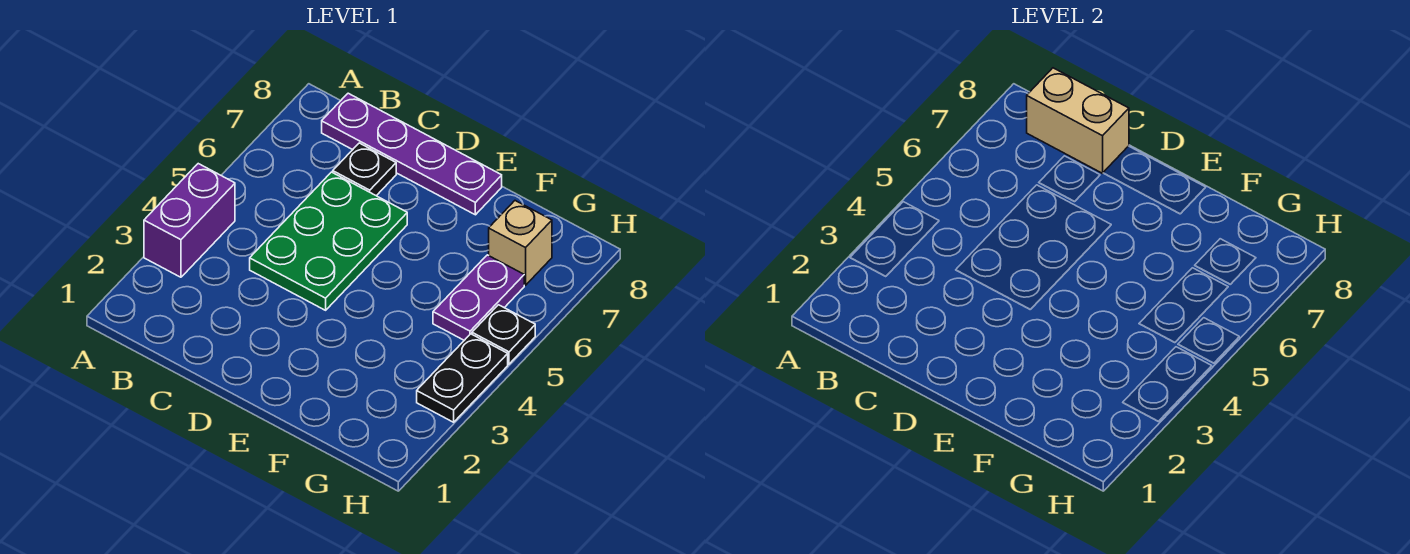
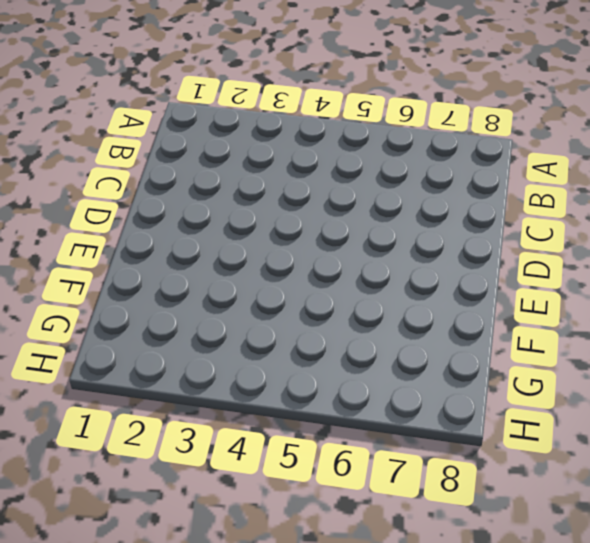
none -> purple brick A3:A4 level 1
none -> purple plate B8:E8 level 1

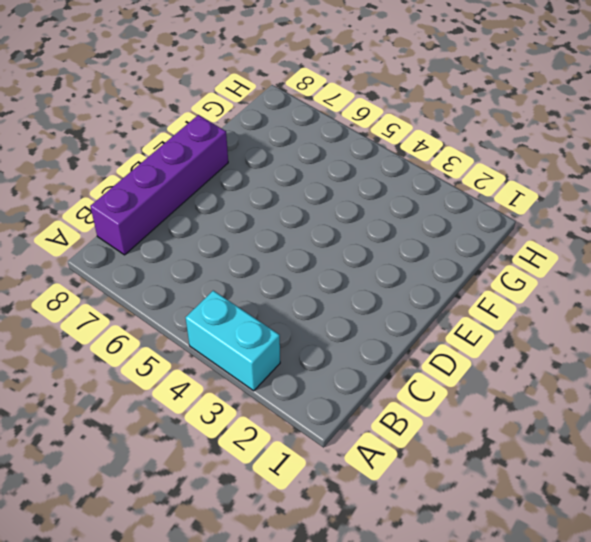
cyan brick A3:A4 level 1 -> purple brick A3:A4 level 1
purple brick B8:E8 level 1 -> purple plate B8:E8 level 1
none -> green plate C4:D6 level 1
none -> black plate C7 level 1

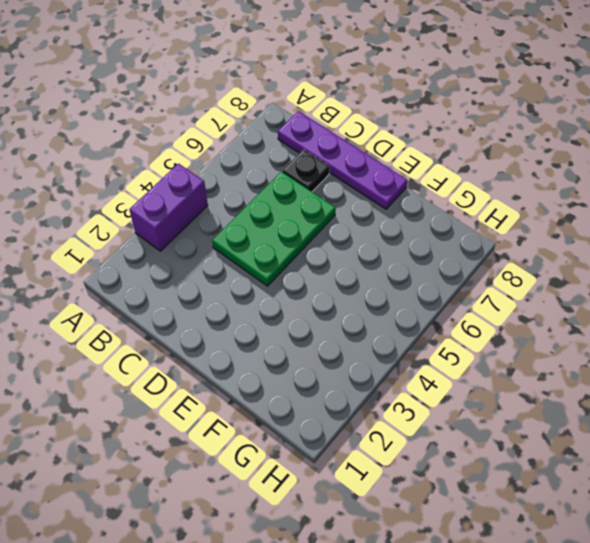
none -> purple plate G5:G6 level 1
none -> tan brick G7 level 1

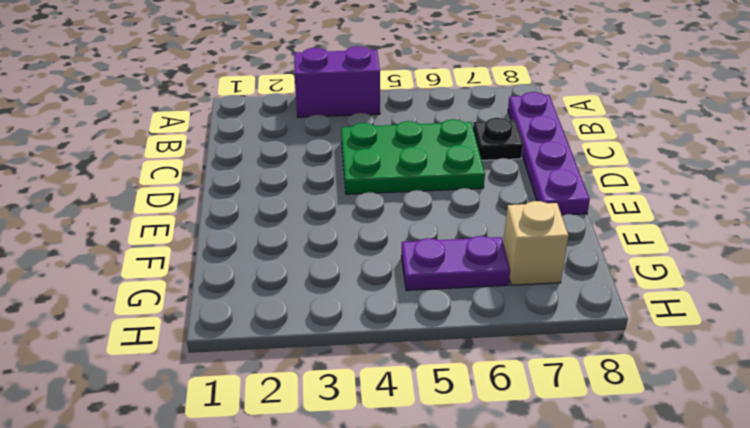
none -> black plate H3:H4 level 1
none -> black plate H5 level 1

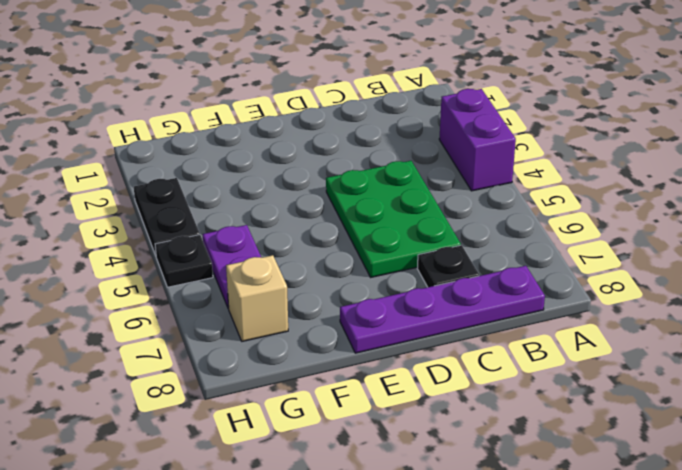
none -> tan brick B8:C8 level 2

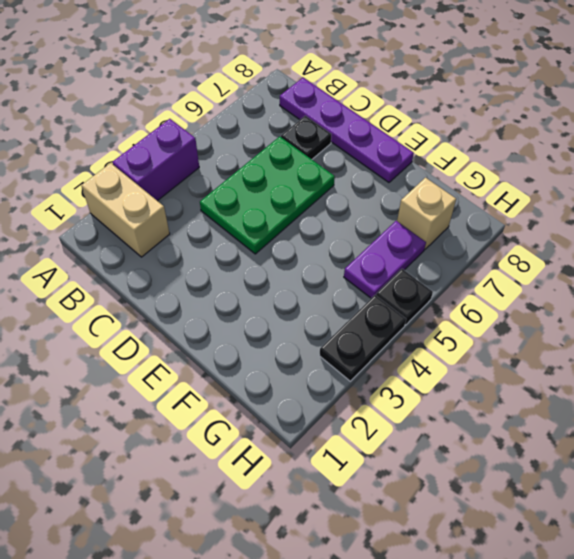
tan brick A2:B2 level 1 -> tan brick B8:C8 level 2

